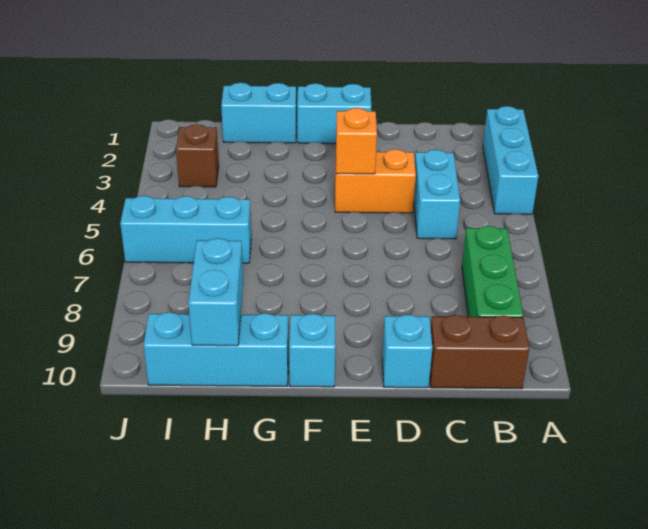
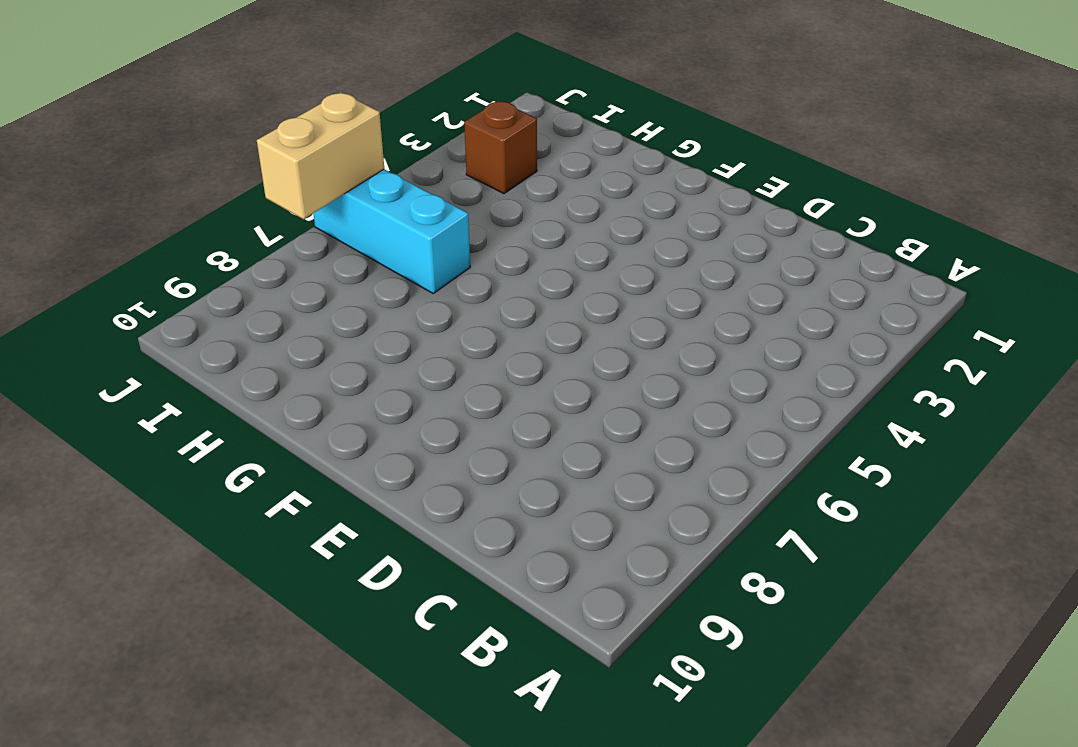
tan brick J6:J7 level 2 -> none
none -> cyan brick A2:A4 level 1
none -> green brick B7:B9 level 1
none -> brown brick B10:C10 level 1

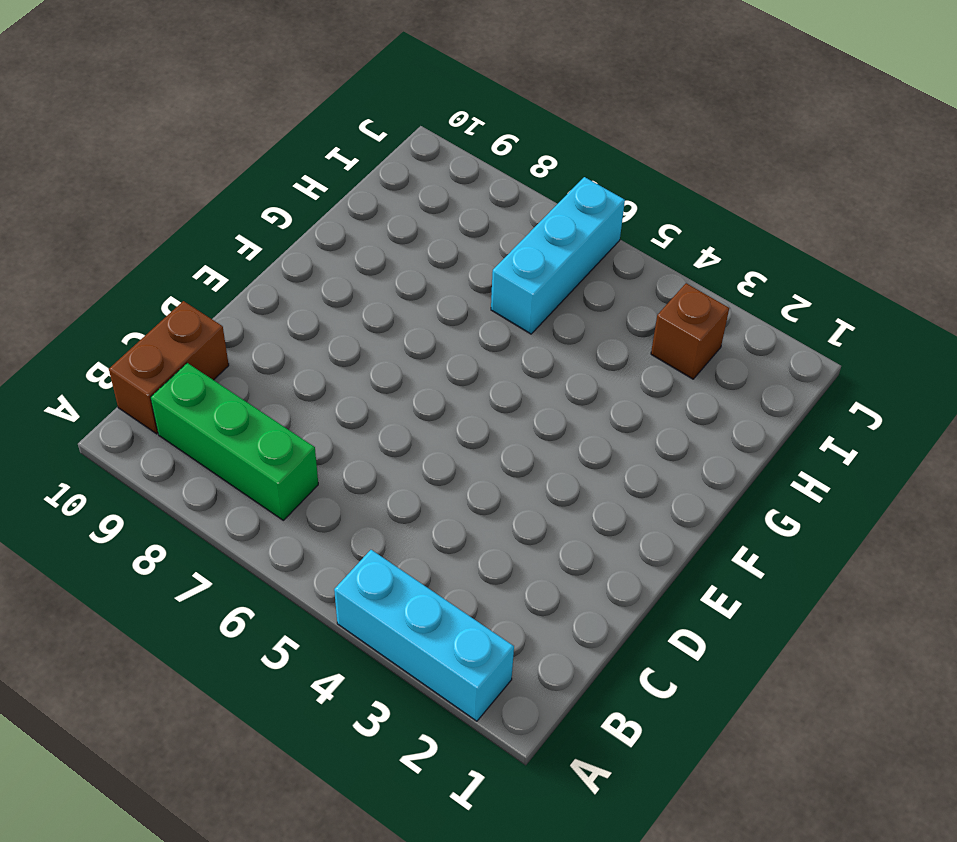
none -> cyan brick C4:C5 level 1
none -> orange brick D4:E4 level 1
none -> cyan brick D10 level 1

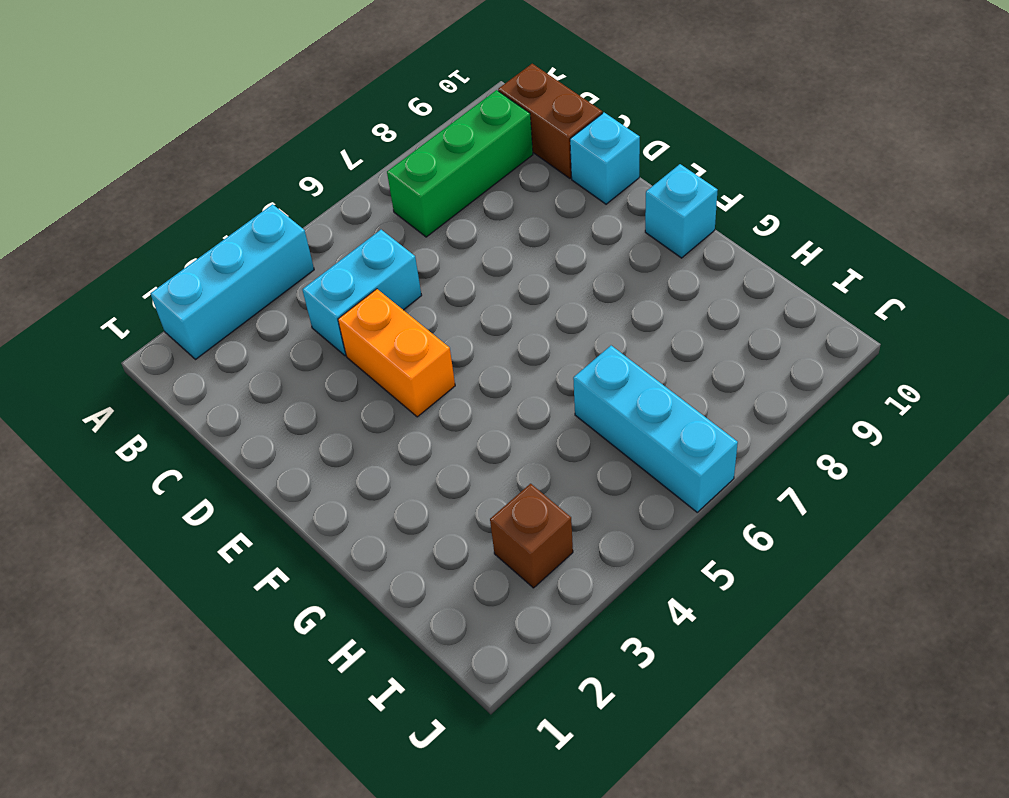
none -> cyan brick E1:F1 level 1
none -> cyan brick G1:H1 level 1
none -> cyan brick G10:I10 level 1

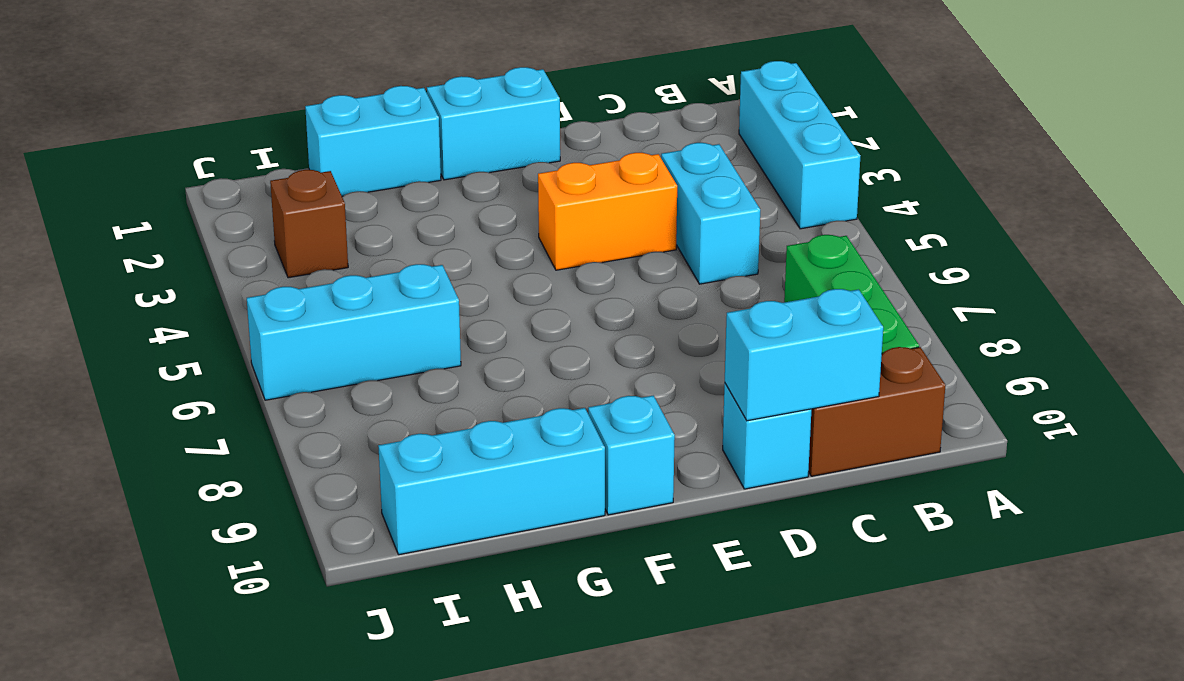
cyan brick C10:D10 level 2 -> cyan brick H9:H10 level 2
none -> orange brick E4 level 2

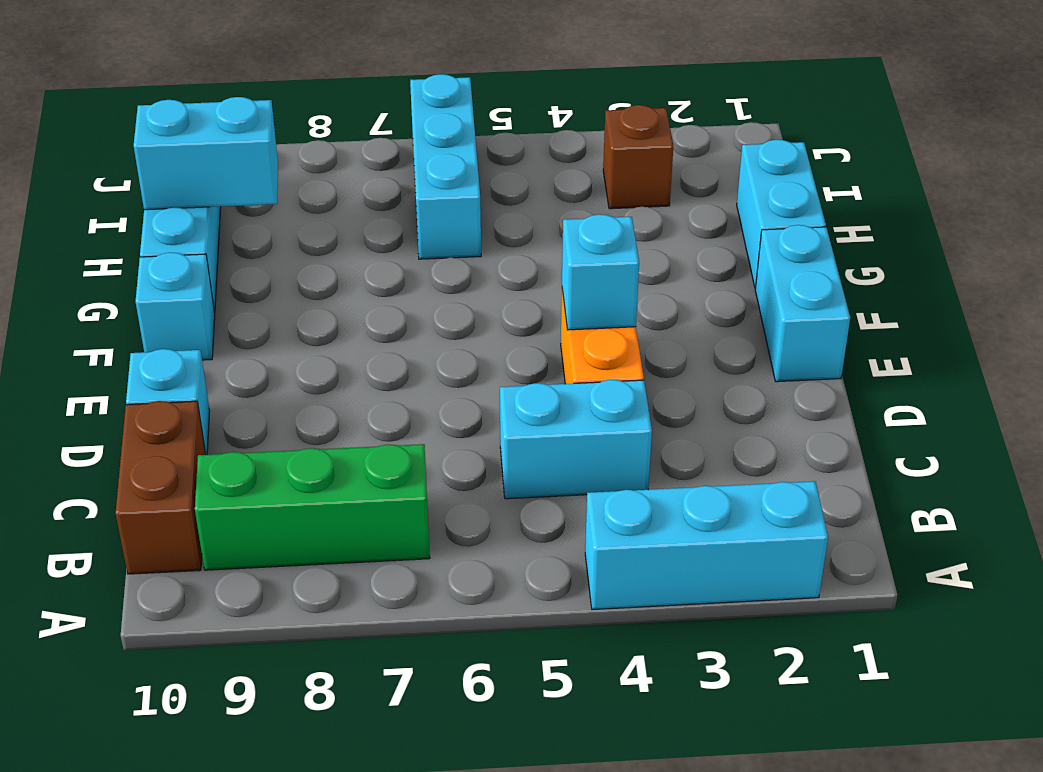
cyan brick E4 level 2 -> orange brick E4 level 2

